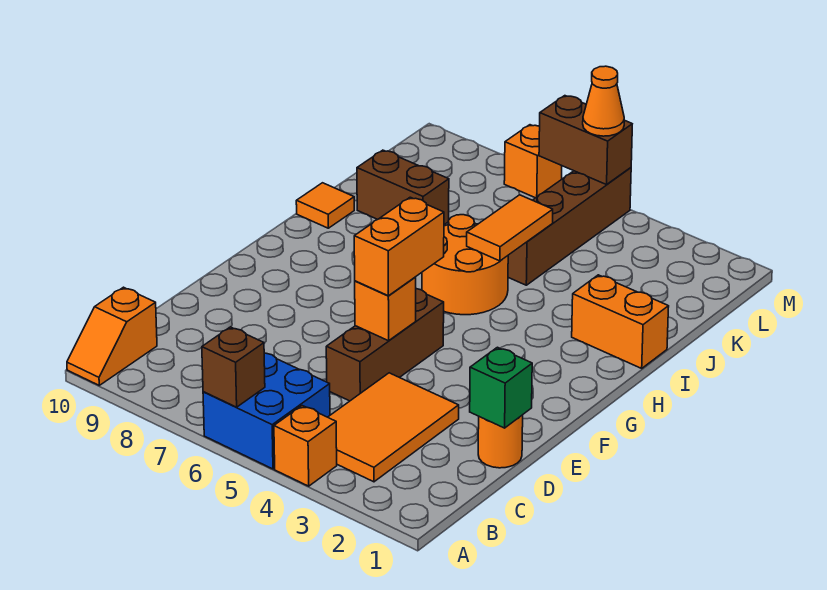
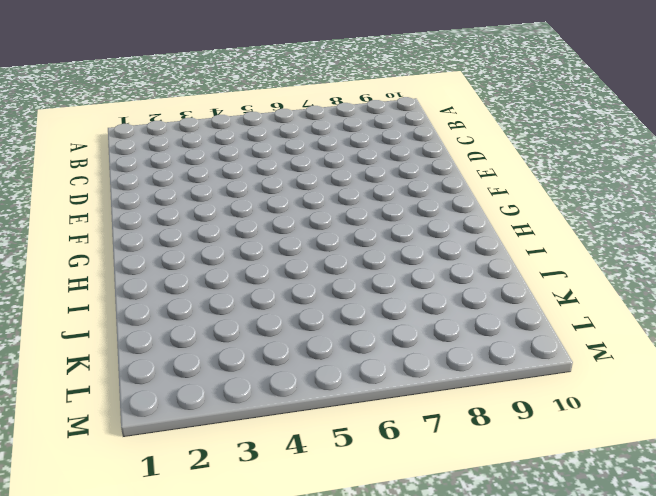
none -> orange brick A4 level 1
none -> blue brick A5:B6 level 1
none -> orange slope A10:B10 level 1 top B

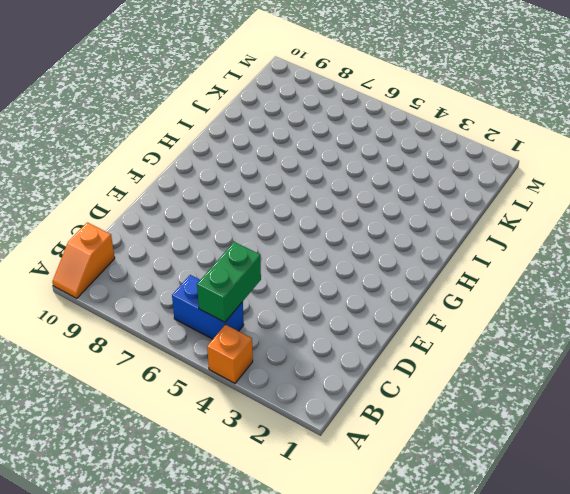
blue brick B5:B6 level 1 -> blue brick A5:B6 level 1
green brick B5:C5 level 2 -> none
none -> orange tile B3:D4 level 1
none -> orange round brick D1 level 1
none -> brown brick D5:F5 level 1

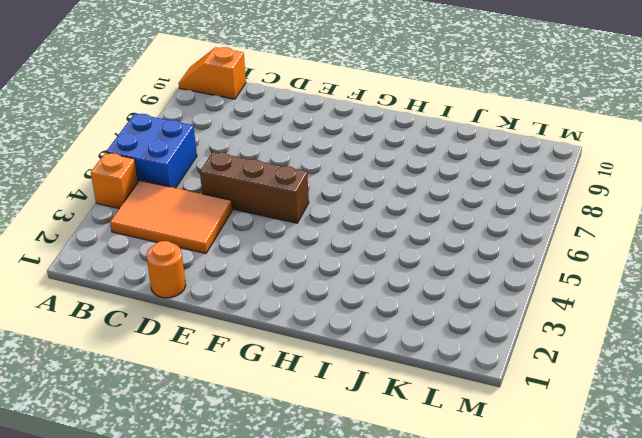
none -> orange round brick H5:I6 level 1
none -> orange brick I1:I2 level 1
none -> orange tile I10 level 1

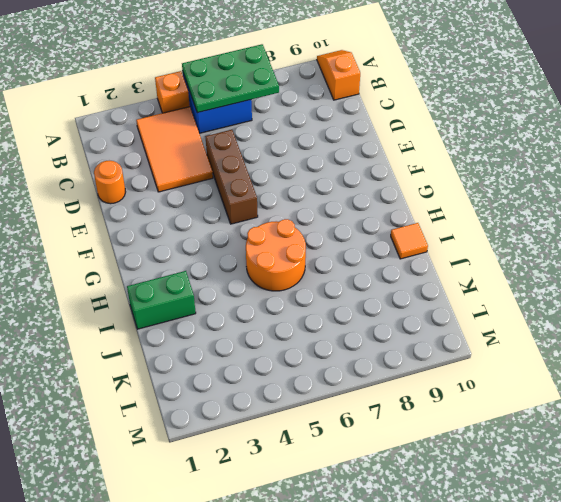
green plate A5:B7 level 2 -> brown brick A6 level 2
green brick I1:I2 level 1 -> orange brick I1:I2 level 1
none -> brown brick J5:M5 level 1
none -> brown brick J8:J9 level 1
none -> orange brick M7 level 1

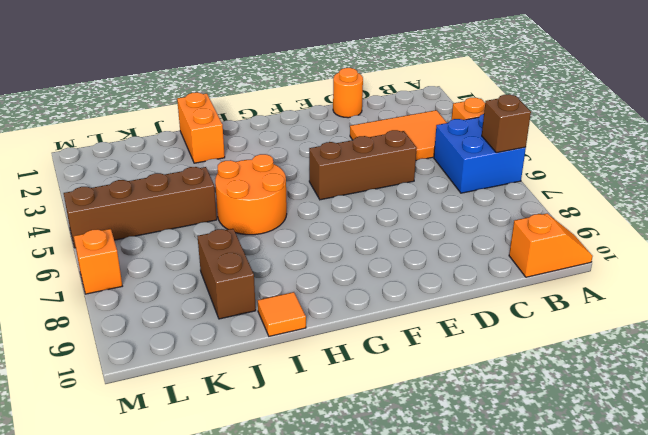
none -> green brick D1 level 2
none -> orange brick E5 level 2
none -> orange tile I5:J5 level 2

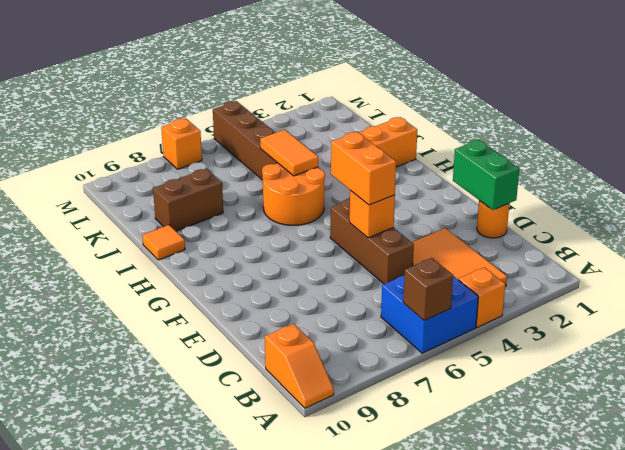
green brick D1:E1 level 2 -> green brick D1 level 2
none -> brown brick M5:M6 level 2
none -> orange cone M5 level 3

